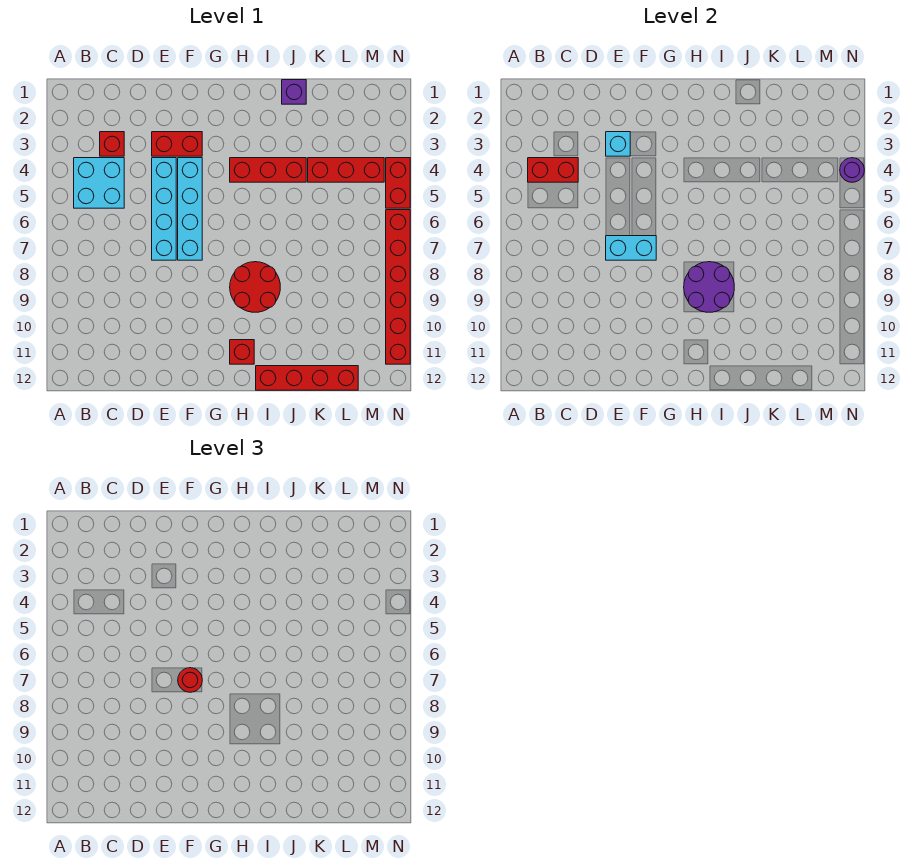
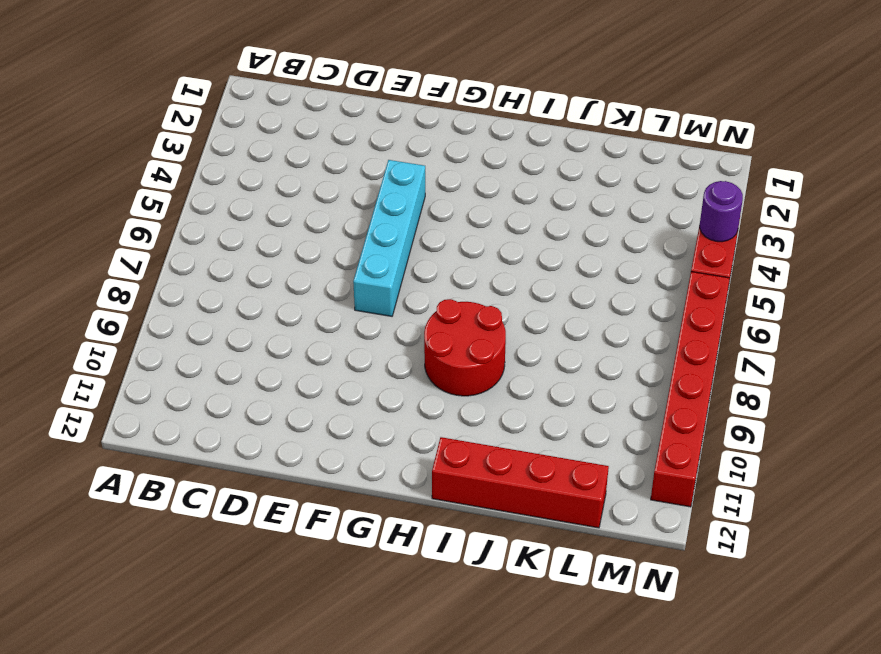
none -> cyan brick B4:C5 level 1
none -> red brick C3 level 1
none -> red brick E3:F3 level 1

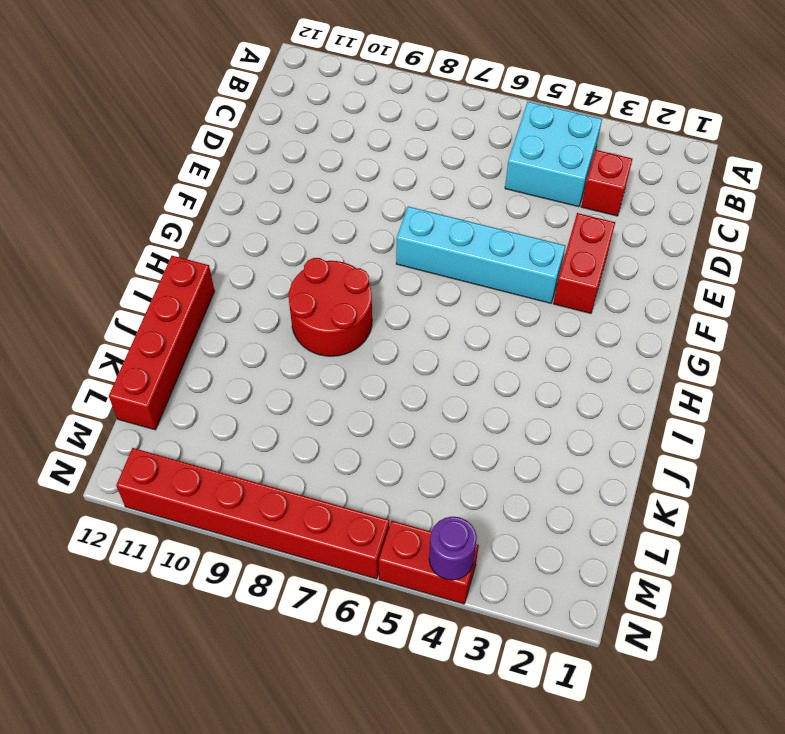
none -> cyan brick E4:E7 level 1
none -> red brick H4:J4 level 1
none -> red brick H11 level 1

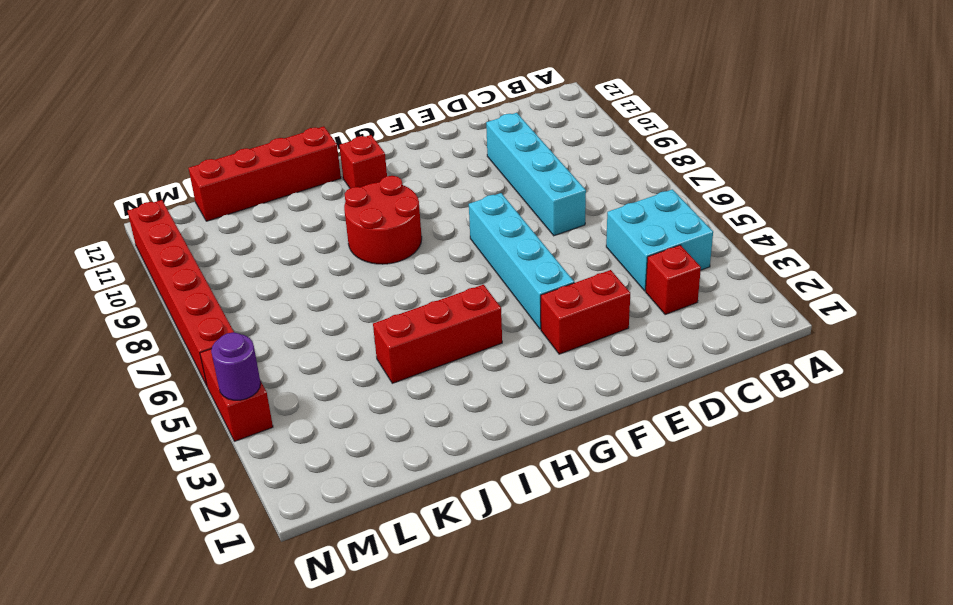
cyan brick D7:D10 level 1 -> cyan brick E4:E7 level 1
none -> purple brick J1 level 1
none -> red brick K4:M4 level 1
none -> red brick B4:C4 level 2

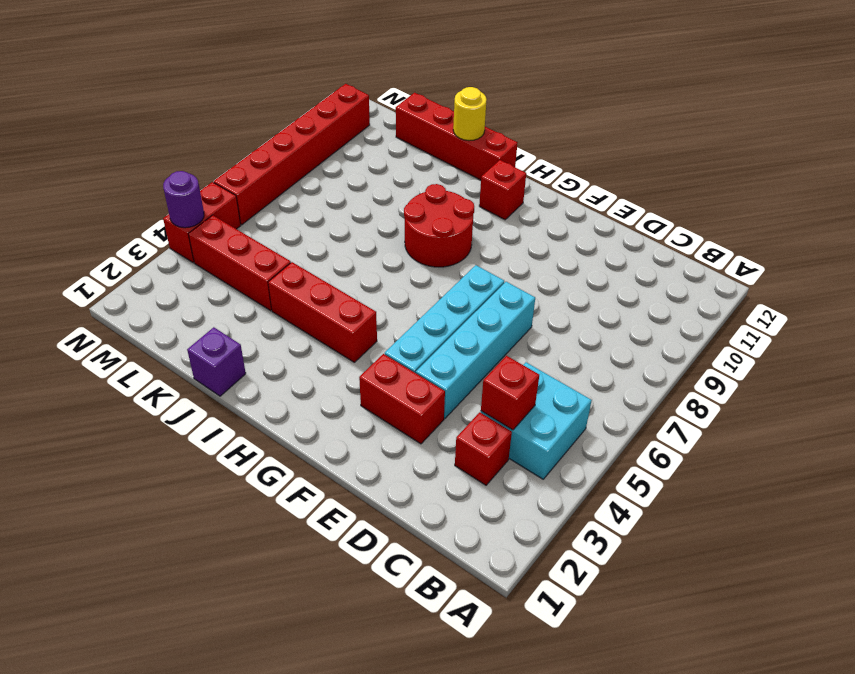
red brick C4 level 2 -> red brick B4:C4 level 2
yellow round brick J12 level 2 -> none
none -> cyan brick E3 level 2
none -> cyan brick E7:F7 level 2
none -> purple round brick H8:I9 level 2

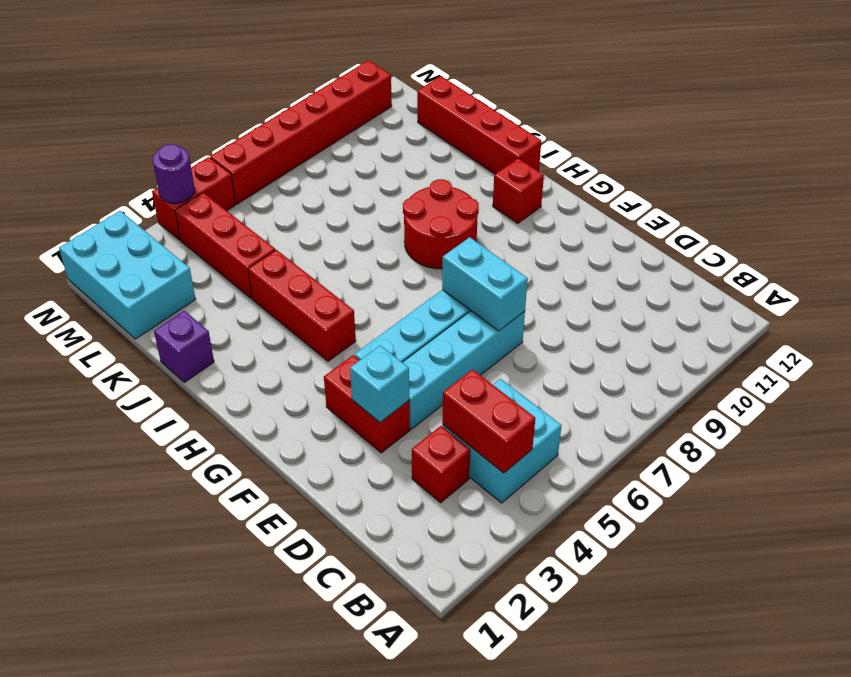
cyan brick L1:N2 level 1 -> none
none -> purple round brick H8:I9 level 2
none -> red round brick F7 level 3

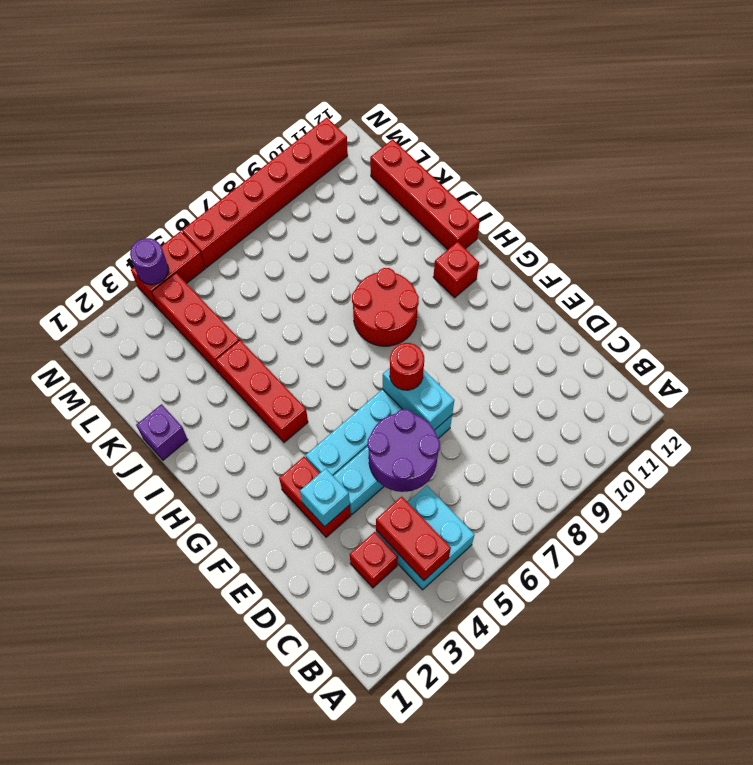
purple round brick D5:E6 level 2 -> purple round brick H8:I9 level 2

